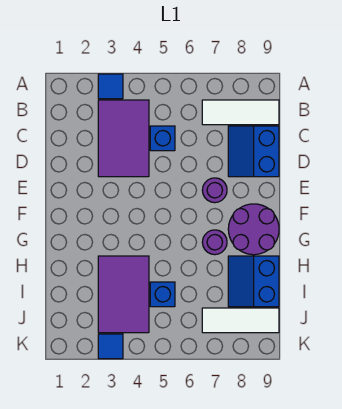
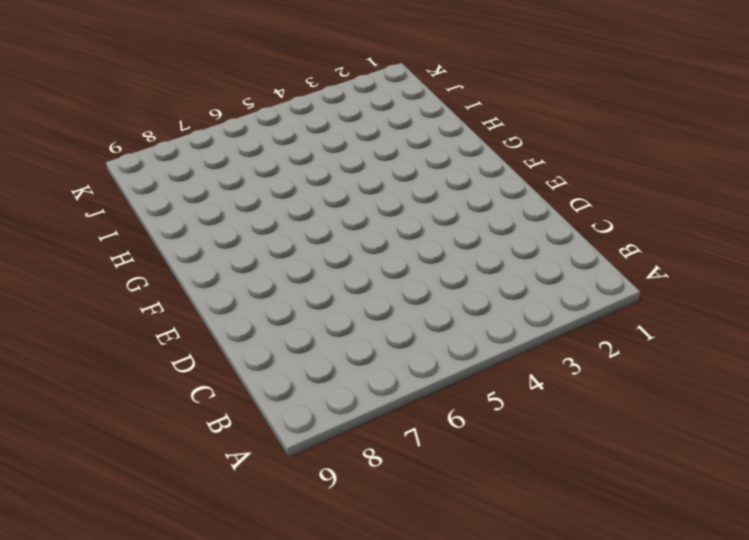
none -> blue tile A3 level 1
none -> purple tile B3:D4 level 1
none -> white tile B7:B9 level 1

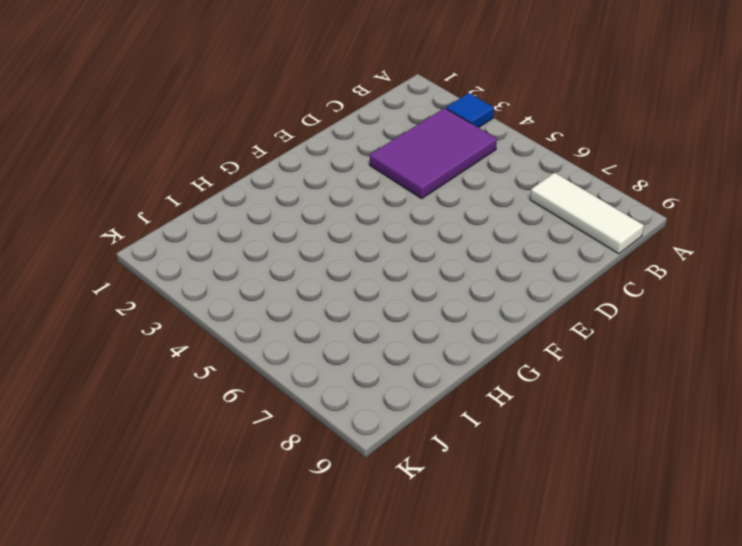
none -> blue brick C5 level 1
none -> blue slope C8:D9 level 1 top 9
none -> purple round brick E7 level 1

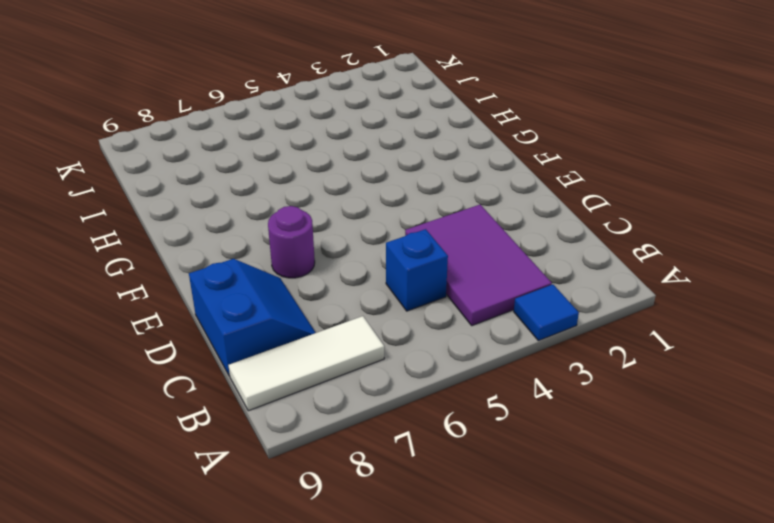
none -> purple round brick F8:G9 level 1
none -> purple round brick G7 level 1
none -> purple tile H3:J4 level 1

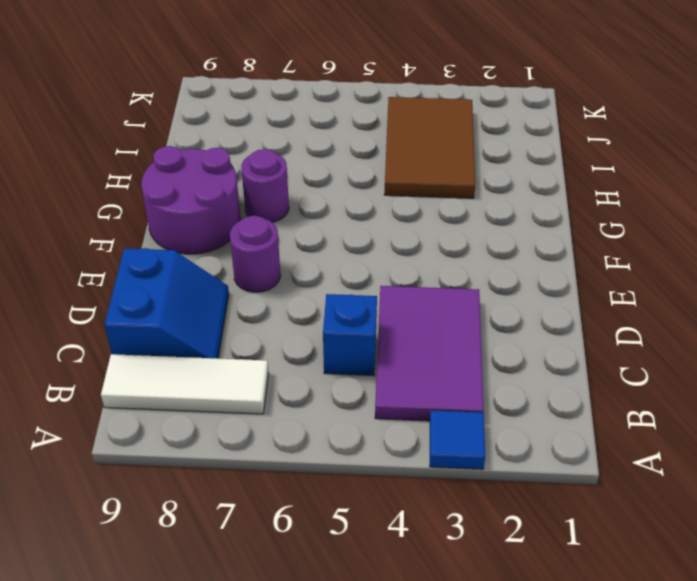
brown tile H3:J4 level 1 -> purple tile H3:J4 level 1
none -> blue slope H8:I9 level 1 top 9
none -> blue brick I5 level 1
none -> white tile J7:J9 level 1

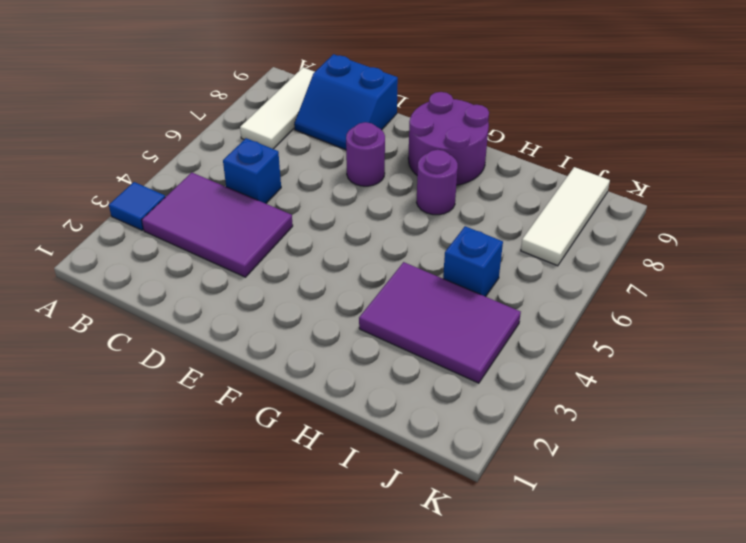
none -> blue slope H8:I9 level 1 top 9
none -> blue tile K3 level 1

